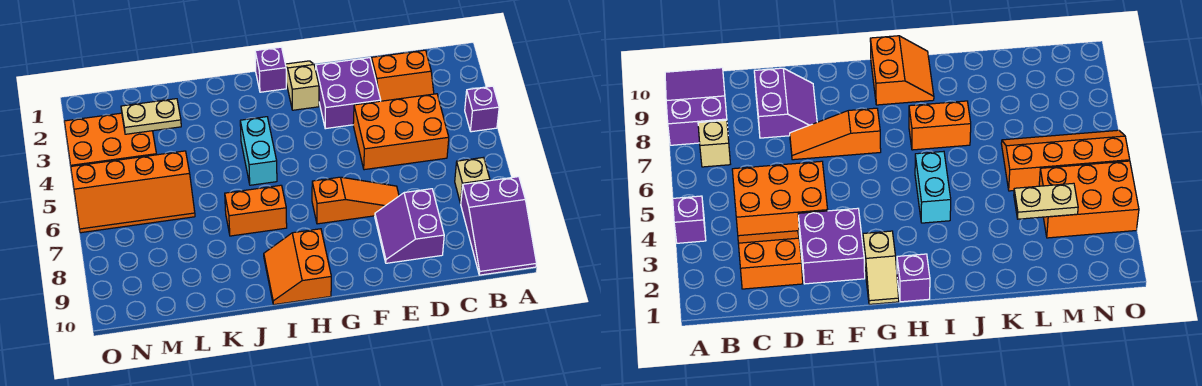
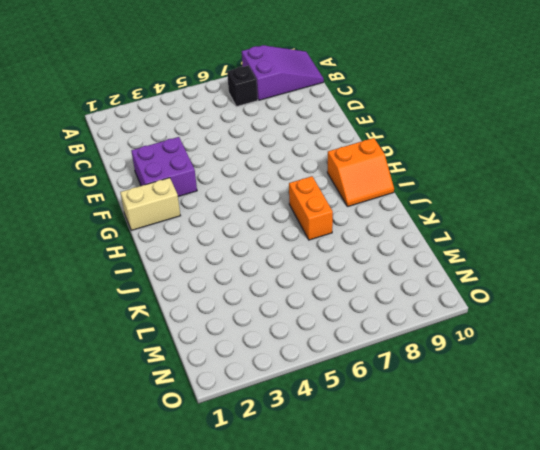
black brick B7 level 1 -> tan brick B7 level 1
tan brick G1:G2 level 1 -> tan slope G1:G2 level 1 top 2
none -> purple brick A4 level 1
none -> orange slope C2:D3 level 1 top 2
none -> orange brick C4:E5 level 1

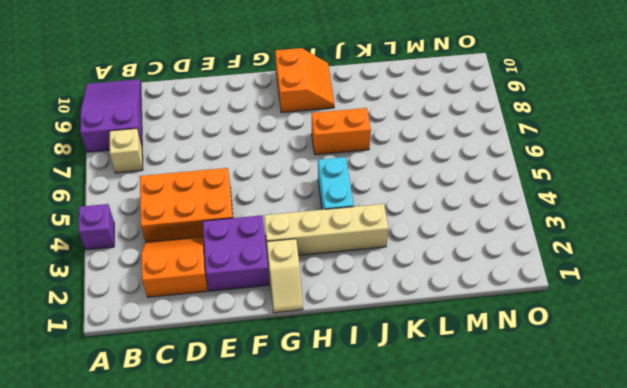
tan brick G3:J3 level 1 -> none
none -> purple slope D8:E9 level 1 top D
none -> orange slope E7:G7 level 1 top G
none -> purple brick H1 level 1

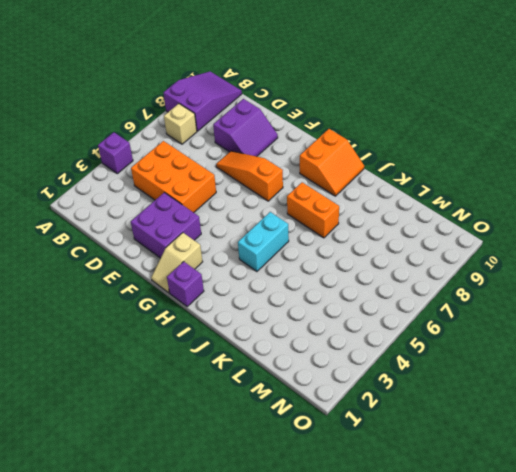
none -> orange slope C2:D3 level 1 top 2
none -> orange slope L5:O6 level 1 top 5
none -> orange brick M3:O4 level 1

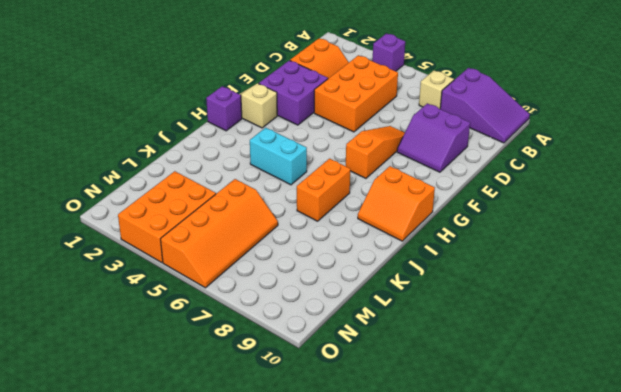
none -> tan plate L3:M3 level 2

